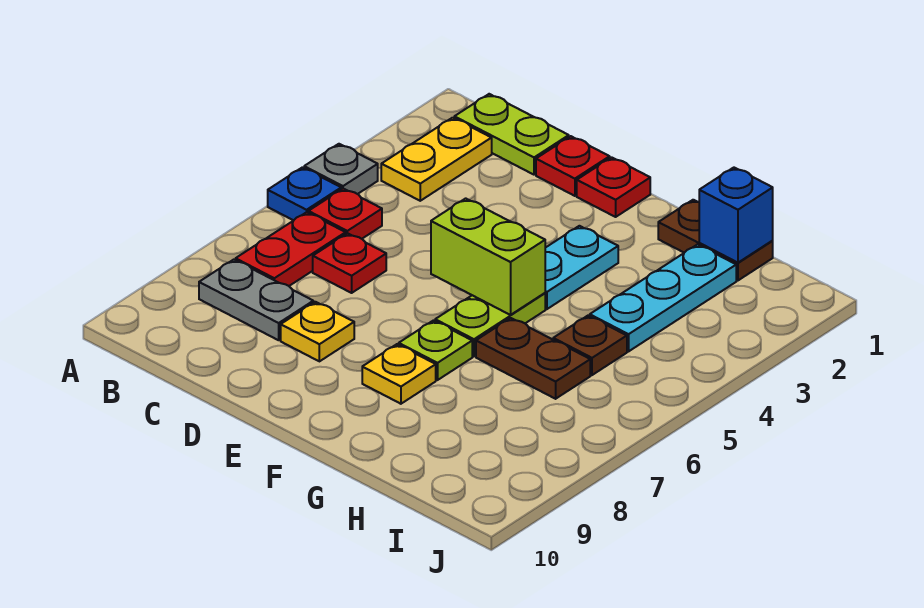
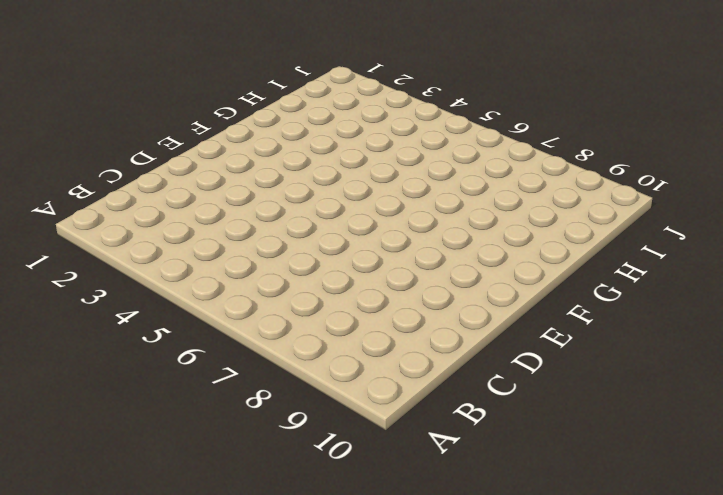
none -> grey plate A4 level 1
none -> blue plate A5 level 1
none -> lime plate B1:C1 level 1

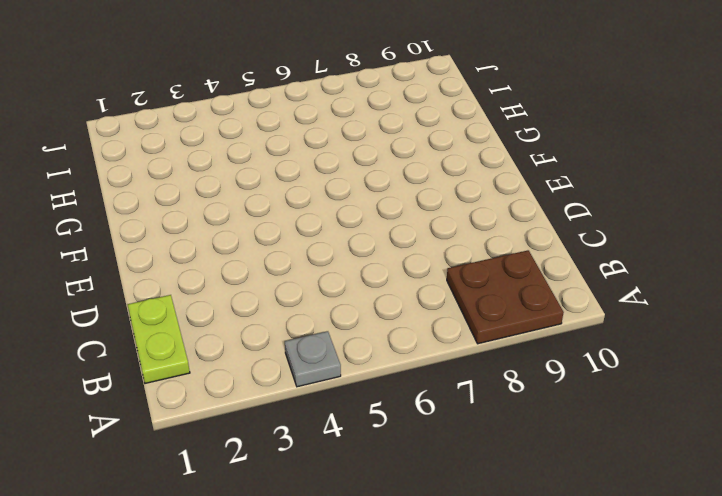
brown plate A8:B9 level 1 -> grey plate B8:C8 level 1
none -> blue plate A5 level 1
none -> yellow plate B2:B3 level 1
none -> red plate B5 level 1

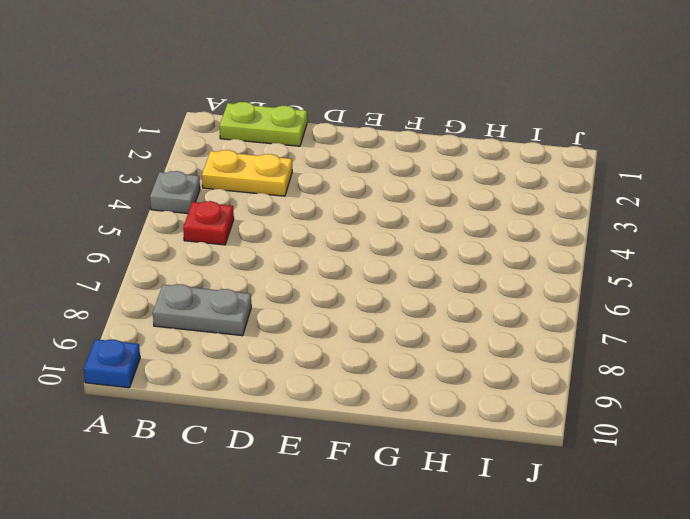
blue plate A10 level 1 -> blue plate A5 level 1
yellow plate B3:C3 level 1 -> yellow plate B2:B3 level 1
none -> red plate B6:B7 level 1
none -> red plate C6 level 1
none -> red plate D1 level 1

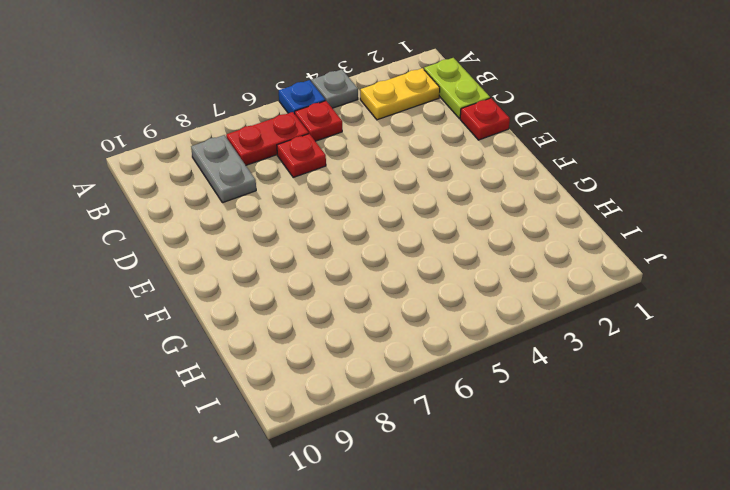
none -> yellow plate D8 level 1
none -> red plate E1 level 1
none -> cyan plate F3:F4 level 1

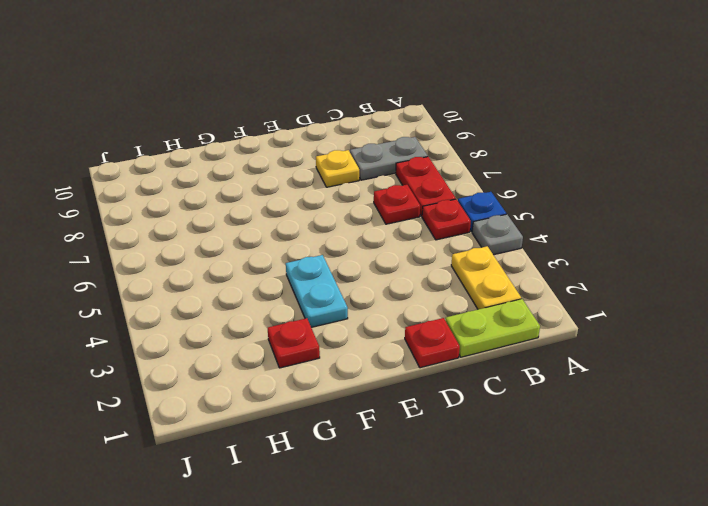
red plate G2 level 1 -> red plate E1 level 1
none -> lime plate F5:F6 level 1
none -> lime plate F7 level 1
none -> yellow plate F8 level 1

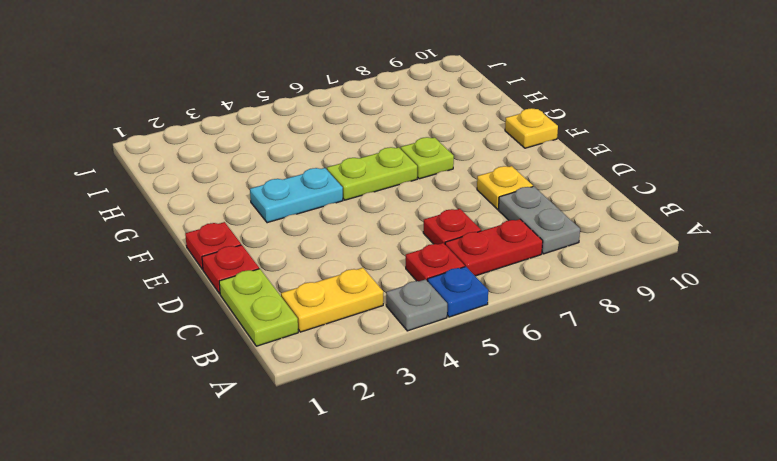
yellow plate F10 level 1 -> yellow plate F8 level 1
none -> brown plate G1:H1 level 1
none -> brown plate G6:H6 level 1
none -> cyan plate H2:H4 level 1

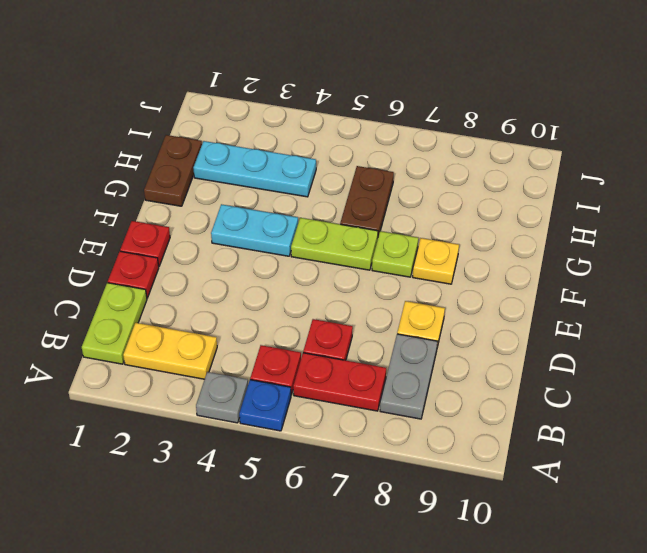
none -> brown plate H5 level 1
none -> lime brick E5:F5 level 2
none -> blue brick H1 level 2

